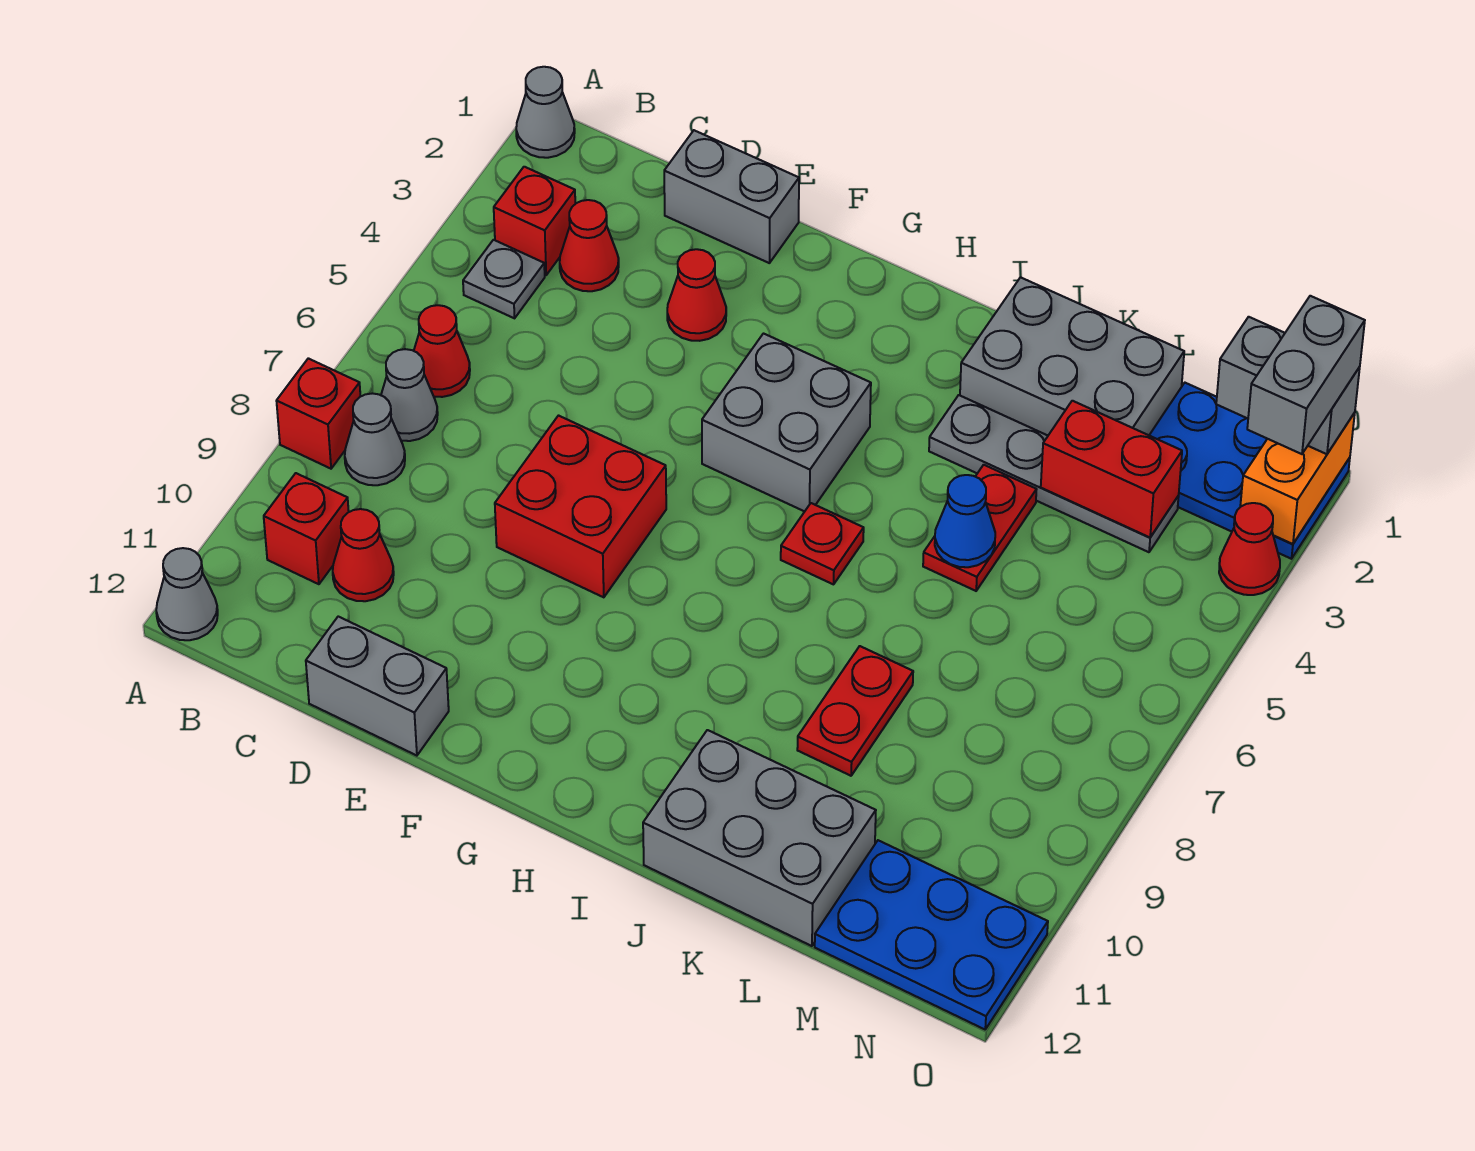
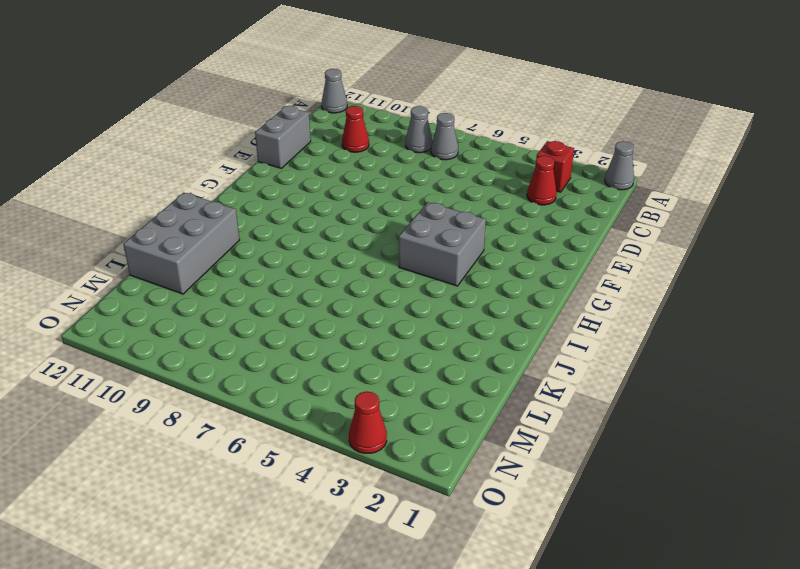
none -> red brick A8 level 1
none -> grey plate B4 level 1
none -> red cone B6 level 1
none -> red brick B10 level 1

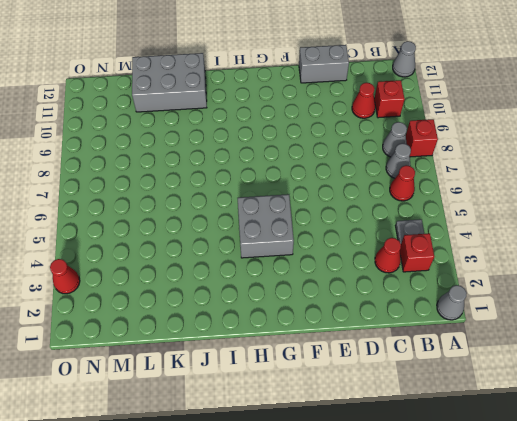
none -> grey brick D1:E1 level 1
none -> red cone E3 level 1
none -> red brick E7:F8 level 1
none -> red plate I6 level 1

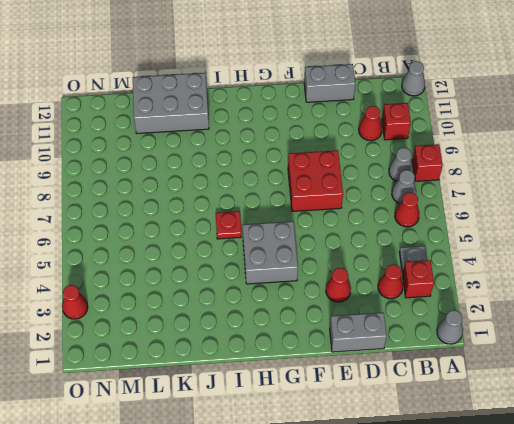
none -> grey brick J1:L2 level 1
none -> grey plate J3:M3 level 1
none -> red plate K4:K5 level 1
none -> red plate K8:K9 level 1

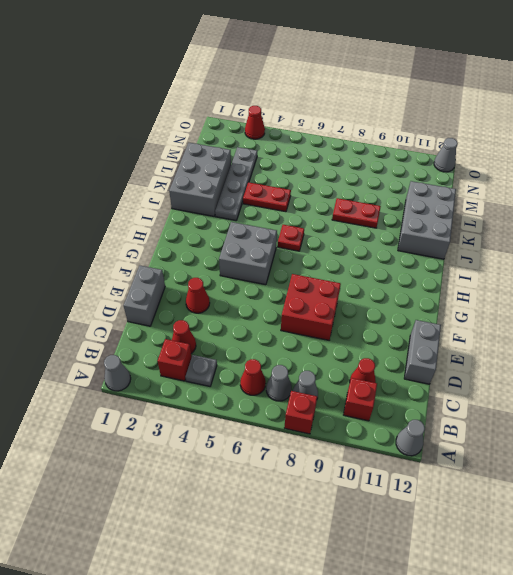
grey cone O12 level 1 -> blue plate M11:O12 level 1
none -> blue plate M1:O2 level 1
none -> blue cone K5 level 2
none -> red brick L3:M3 level 2
none -> orange brick O1:O2 level 2

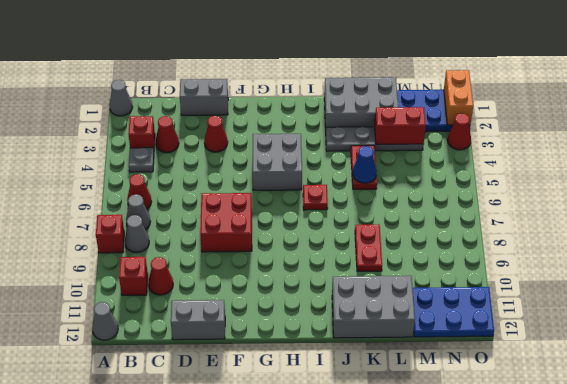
none -> grey brick N1:O1 level 3
none -> grey brick O1:O2 level 4

